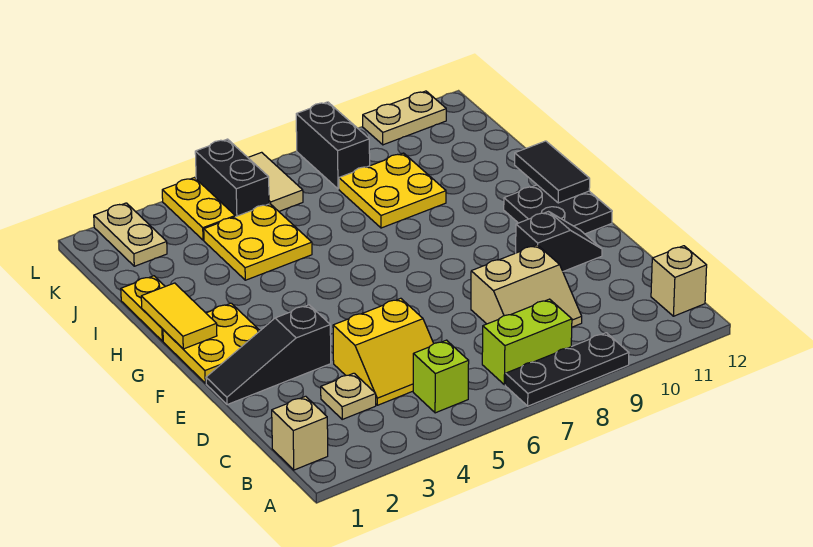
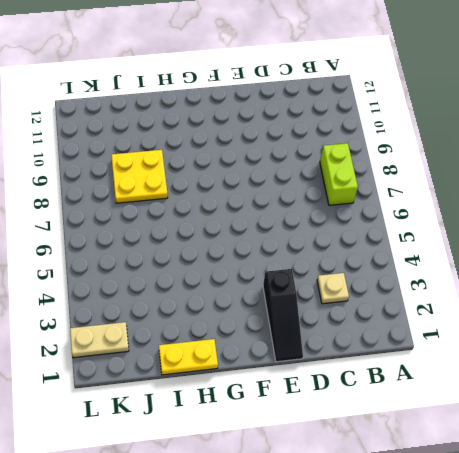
none -> black plate A7:A9 level 1
none -> tan brick B1 level 1
none -> lime brick B5 level 1

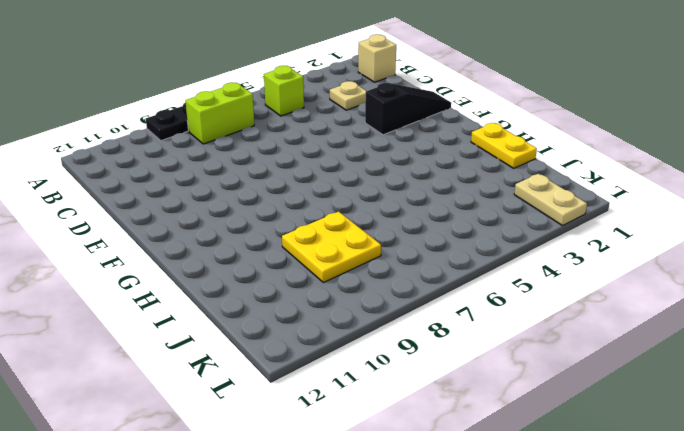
none -> tan brick B12 level 1
none -> yellow slope C4:D5 level 1 top D
none -> tan slope C8:D9 level 1 top D

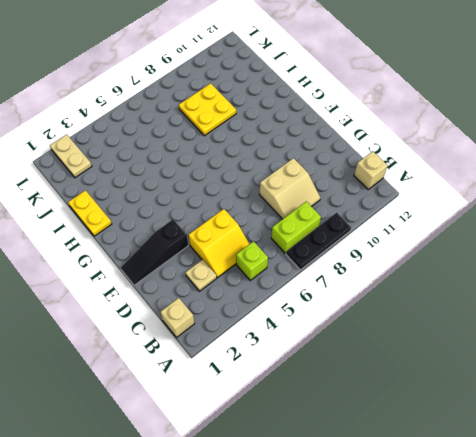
none -> black slope E10:E11 level 1 top 10
none -> yellow plate F1:G2 level 1
none -> black plate F11:G12 level 1

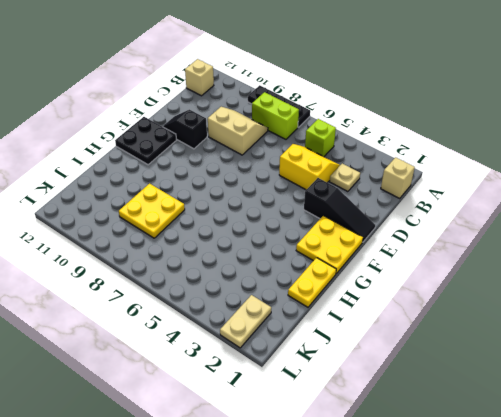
none -> yellow plate I4:J5 level 1
none -> yellow plate K4:L4 level 1
none -> black brick K5:L5 level 1

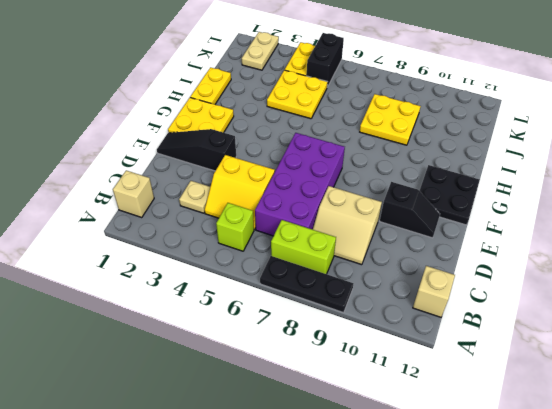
purple brick C6:F7 level 1 -> none
none -> tan tile K6:L6 level 1
none -> black brick K8:L8 level 1
none -> tan plate L10:L11 level 1

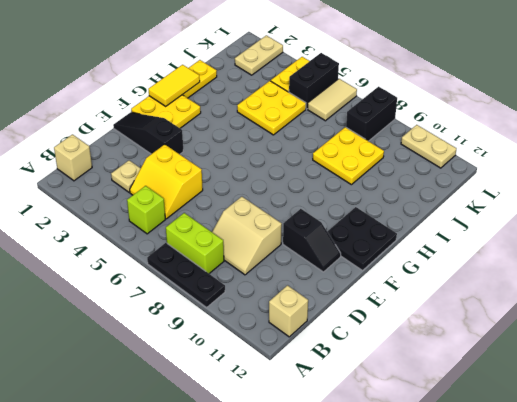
none -> black tile G12:H12 level 2

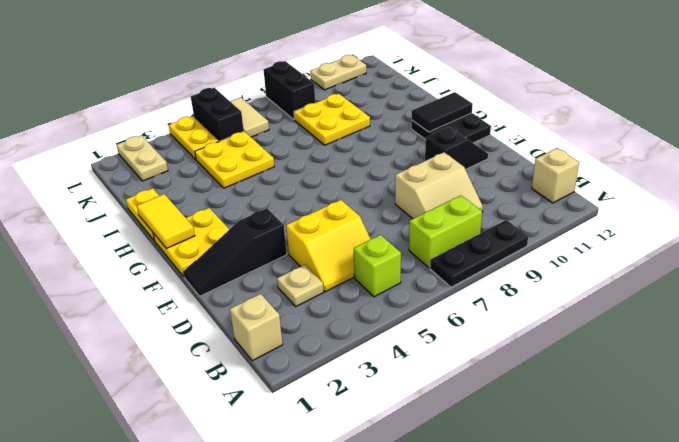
black tile G11:G12 level 2 -> black tile G12:H12 level 2

